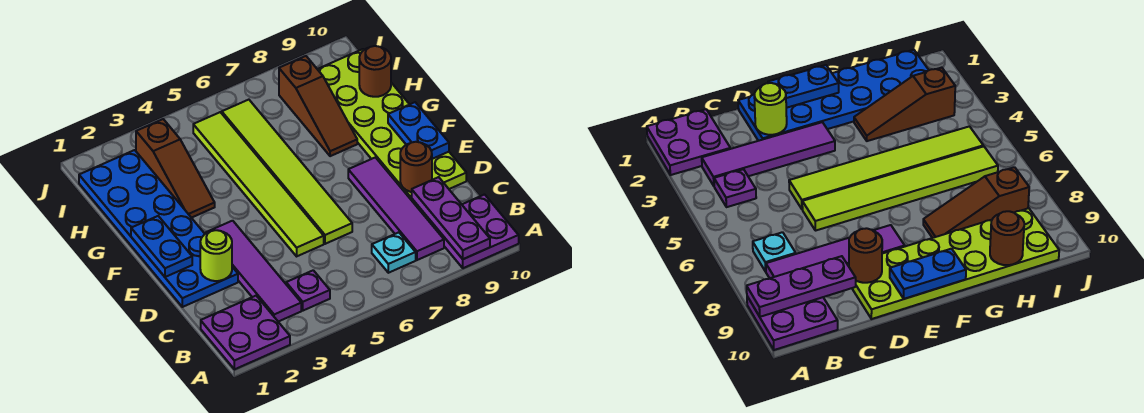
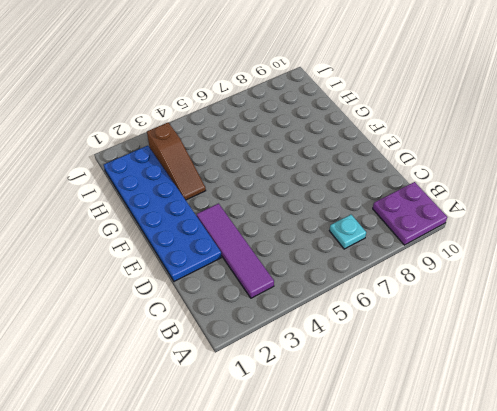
none -> purple plate A1:B2 level 1
none -> purple plate B4 level 1
none -> purple tile B8:E8 level 1

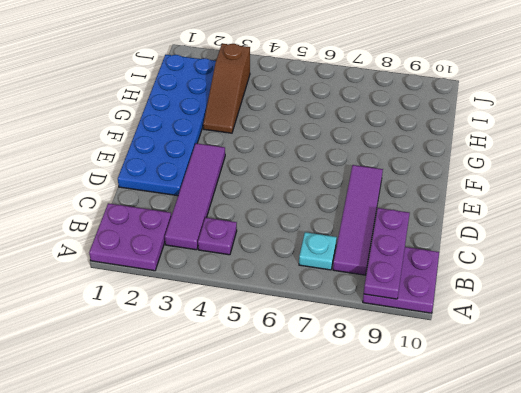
none -> lime tile D5:I5 level 1
none -> lime tile D6:I6 level 1
none -> lime plate D9:I10 level 1

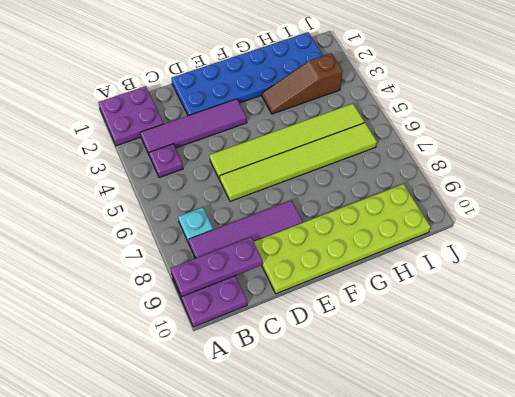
none -> brown slope G8:I8 level 1 top I
none -> lime round brick D2 level 2
none -> brown round brick D9 level 2

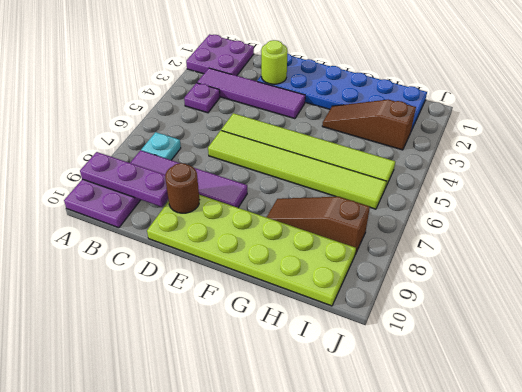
none -> blue plate E1:F1 level 2
none -> blue plate E10:F10 level 2
none -> brown round brick H10 level 2

